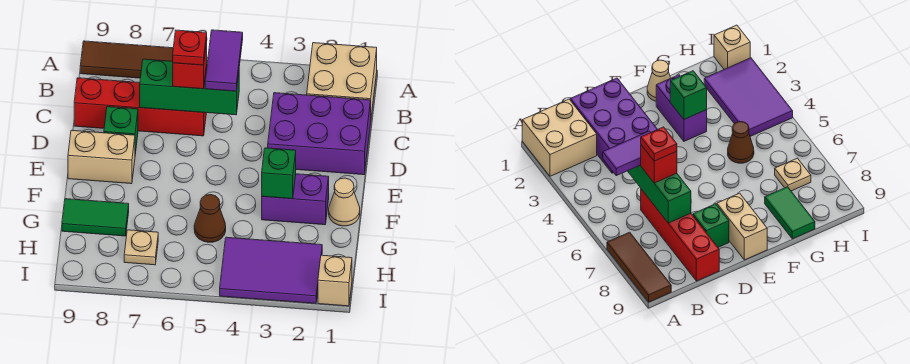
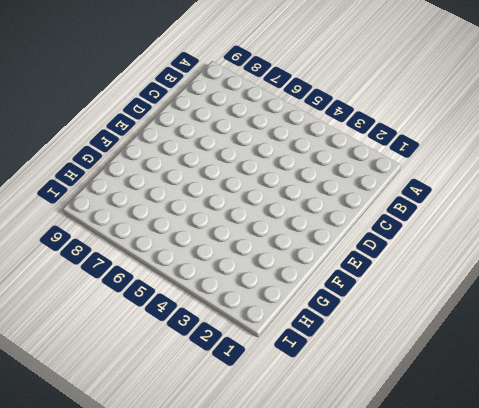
none -> tan brick A1:B2 level 1
none -> brown tile A7:A9 level 1
none -> purple brick C1:D3 level 1

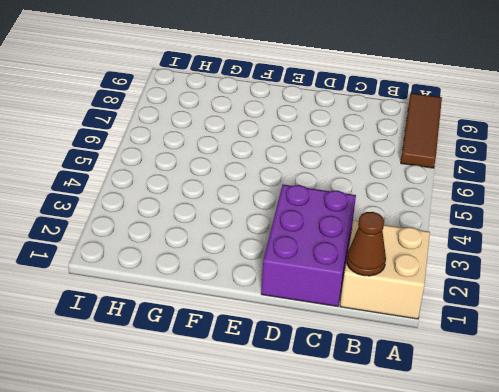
brown cone B1 level 2 -> brown cone G5 level 1
none -> red brick C6:C9 level 1
none -> green brick D8 level 1
none -> tan brick E8:E9 level 1

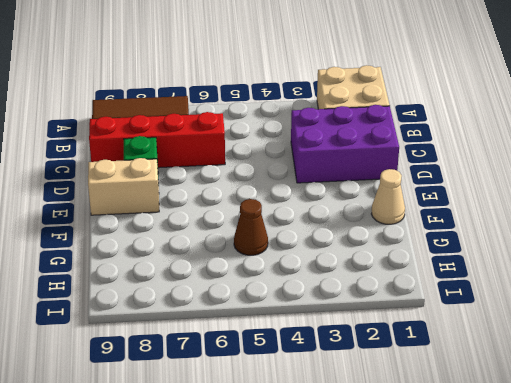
none -> purple brick F2:F3 level 1
none -> green tile G8:G9 level 1
none -> purple tile H2:I4 level 1

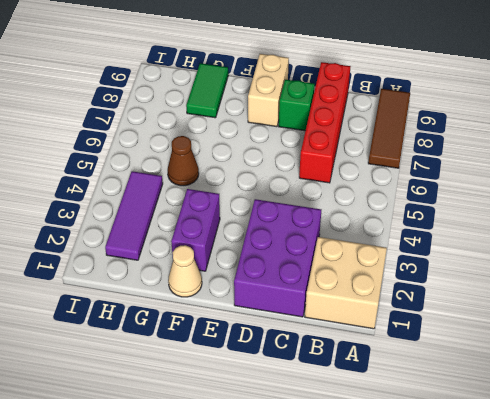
purple tile H2:H4 level 1 -> purple tile H2:I4 level 1
none -> tan plate H7 level 1
none -> tan brick I1 level 1
none -> green brick C5:C7 level 2

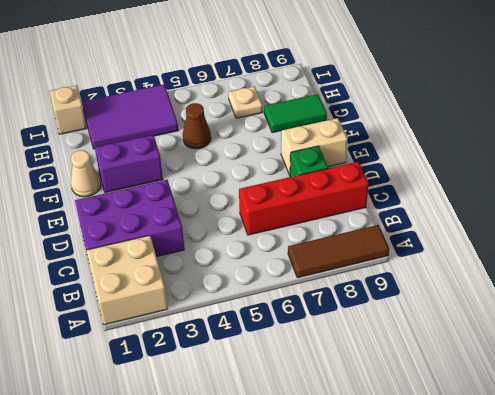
none -> green brick C5:C7 level 2
none -> green brick F3 level 2
none -> purple tile B5:C5 level 3

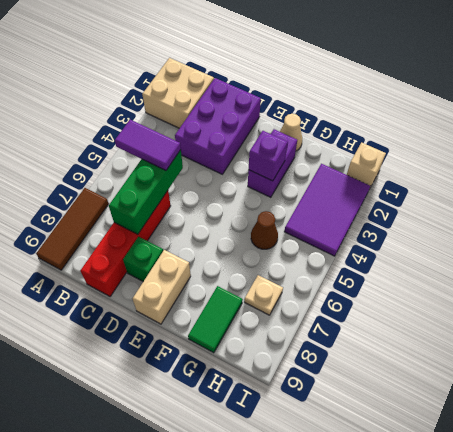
purple brick F3 level 2 -> green brick F3 level 2
none -> red brick C6 level 3
none -> red plate C6 level 4

